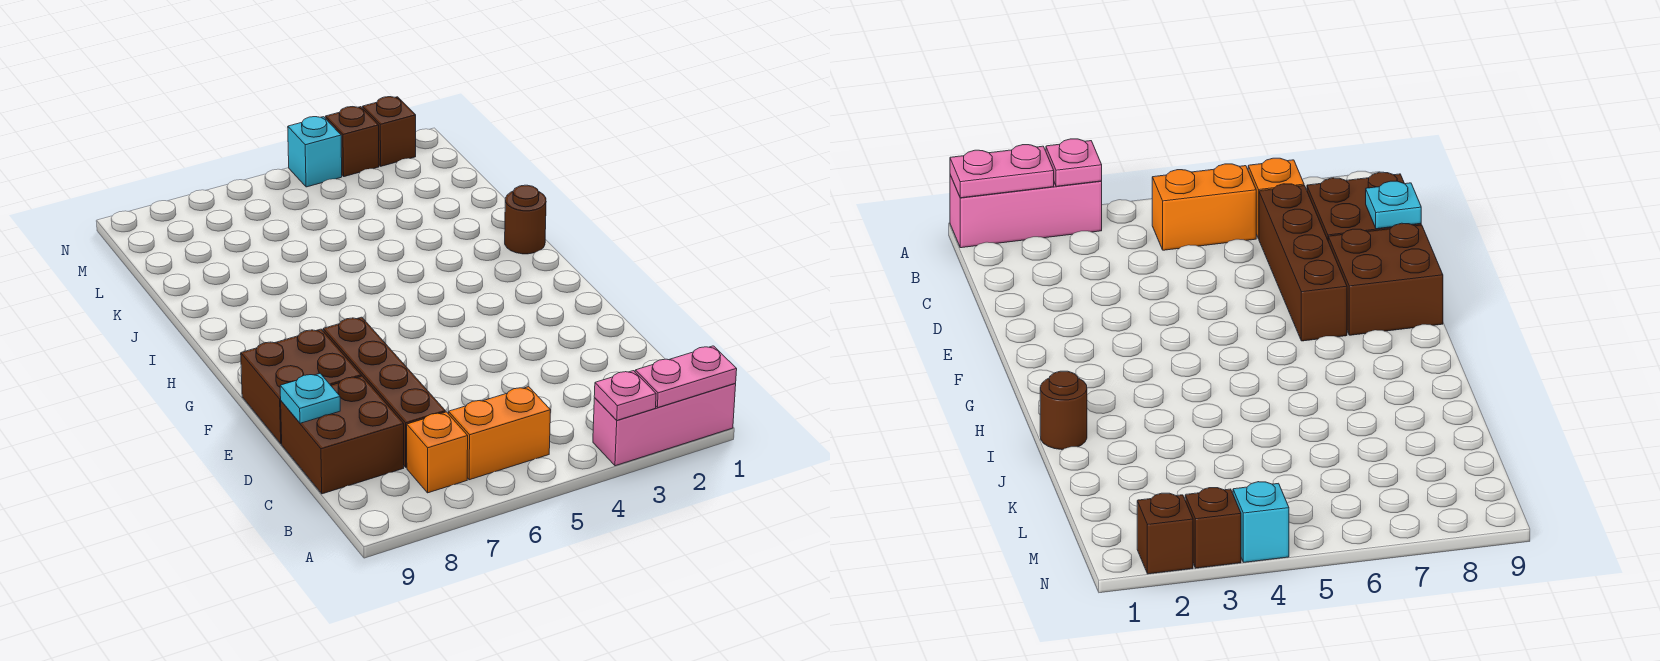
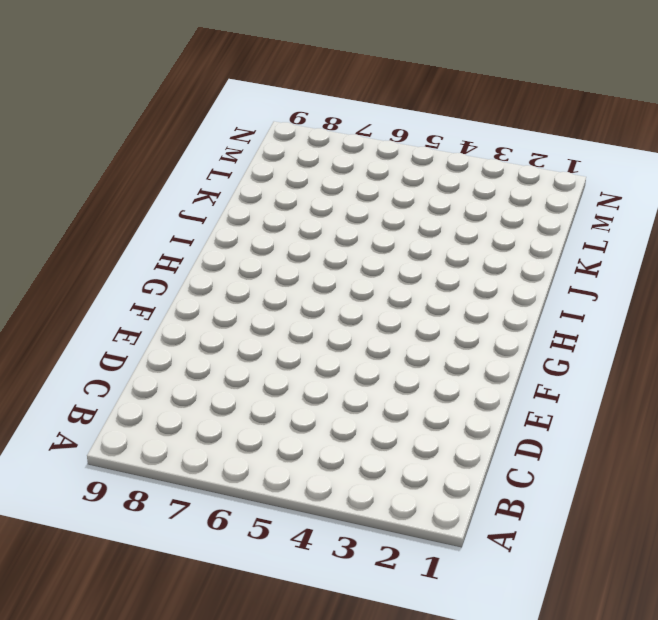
none -> pink brick A1:A3 level 1
none -> orange brick B5:B6 level 1
none -> orange brick B7 level 1

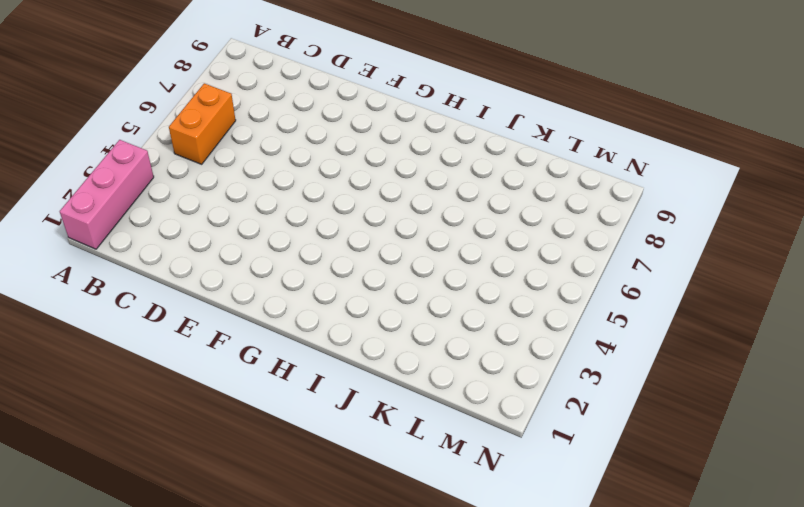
none -> orange brick B7 level 1
none -> brown brick C7:F7 level 1
none -> brown brick C8:D9 level 1

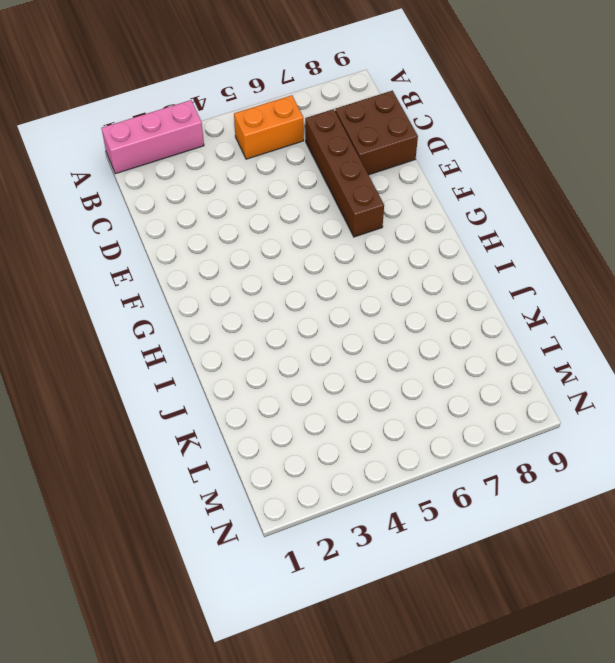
none -> orange brick B7 level 1
none -> brown brick E8:F9 level 1
none -> brown round brick I1 level 1

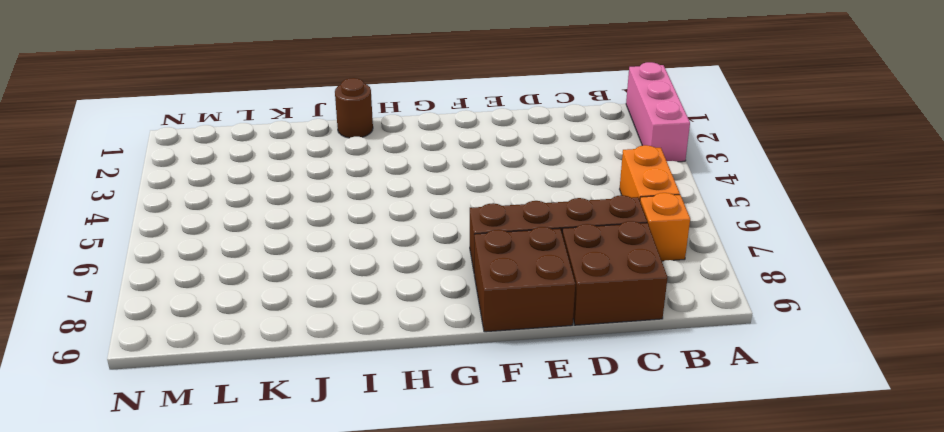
none -> brown brick N2 level 1
none -> brown brick N3 level 1
none -> cyan brick N4 level 1

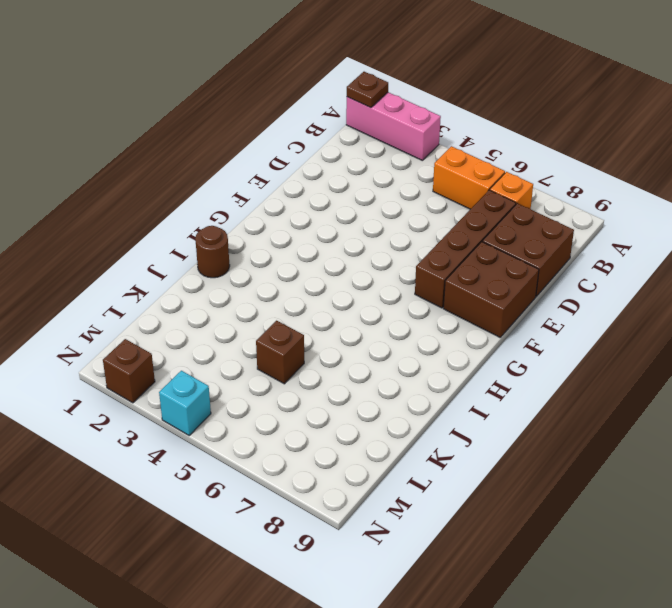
brown plate A1 level 2 -> pink plate A1:A2 level 2
brown brick K5 level 1 -> brown brick N3 level 1
none -> pink plate A3 level 2
none -> cyan plate D9 level 2

